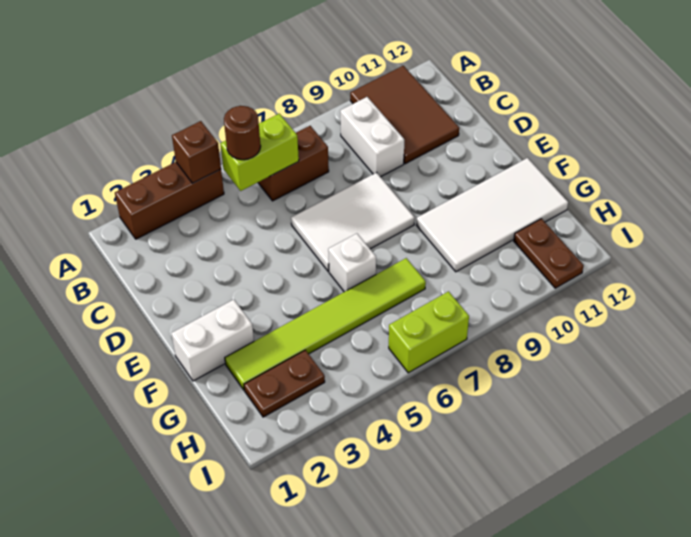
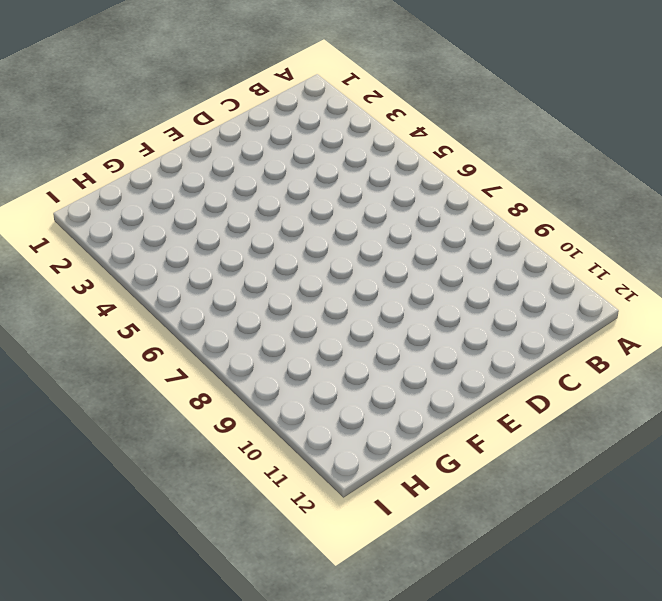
none -> brown brick A2:A4 level 1
none -> brown tile A10:C11 level 1
none -> brown brick B6:B7 level 1

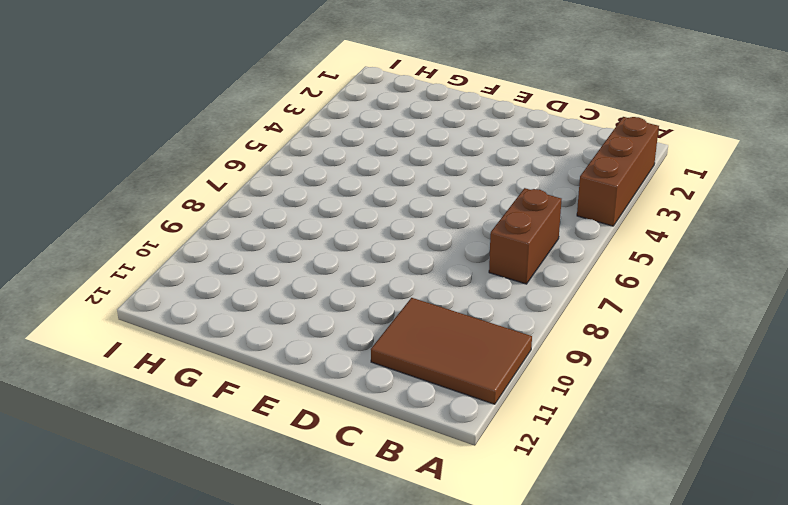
none -> white brick B9:C9 level 1
none -> white tile D6:E8 level 1
none -> white brick F1:F2 level 1

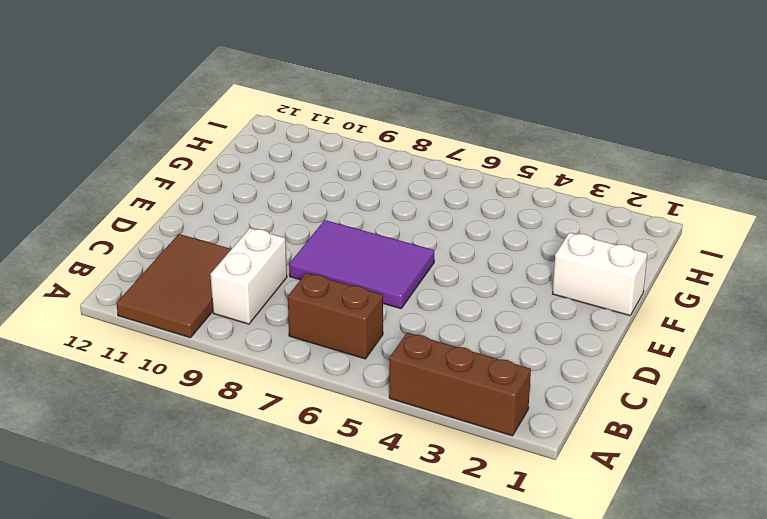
purple tile D6:E8 level 1 -> white tile D6:E8 level 1
none -> white brick F6 level 1
none -> white tile F9:G12 level 1
none -> lime tile G2:G7 level 1

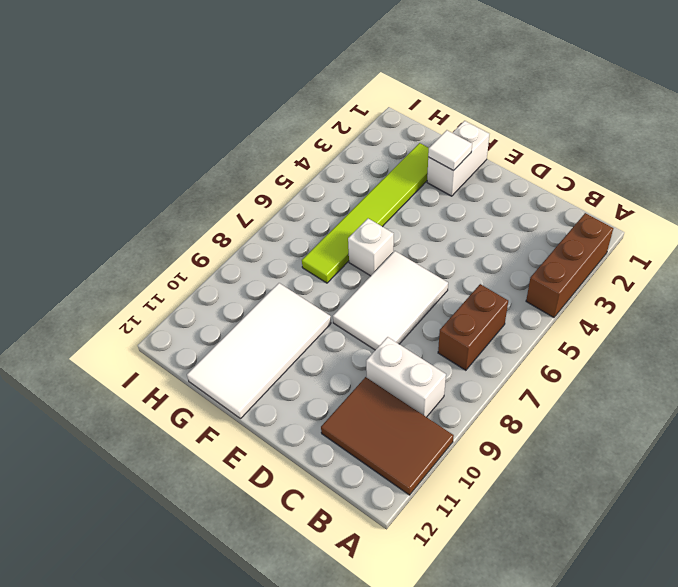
white tile F2 level 2 -> none
none -> brown plate H2:H3 level 1
none -> brown plate H11:I11 level 1
none -> lime brick I6:I7 level 1

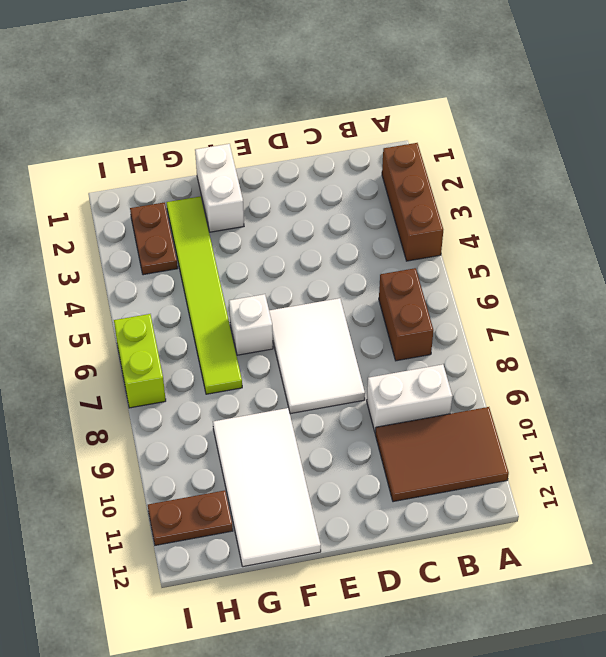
none -> brown brick A4 level 2
none -> lime brick B5:B6 level 2
none -> brown round brick B5 level 3

